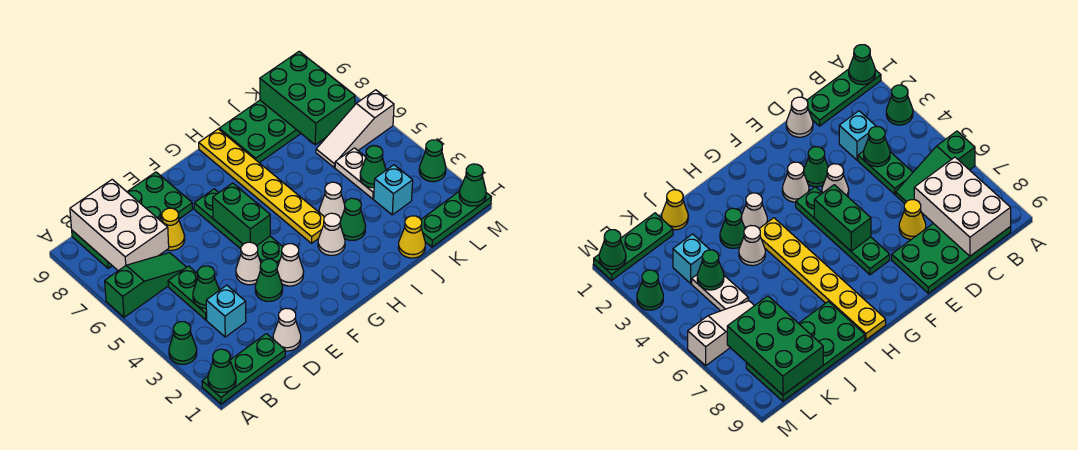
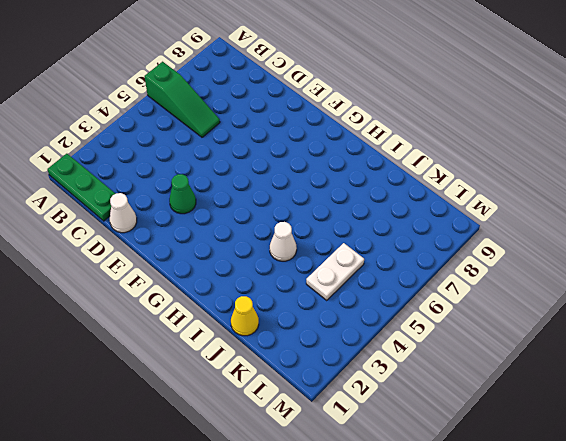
none -> green cone A3 level 1
none -> green plate B8:E9 level 1
none -> cyan brick C3 level 1
none -> green plate C4:C5 level 1

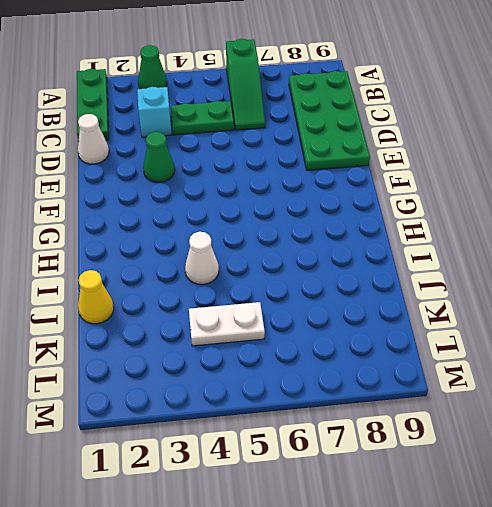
none -> yellow cone D7 level 1
none -> white cone E4 level 1
none -> white cone F3 level 1
none -> green plate F4:F7 level 1

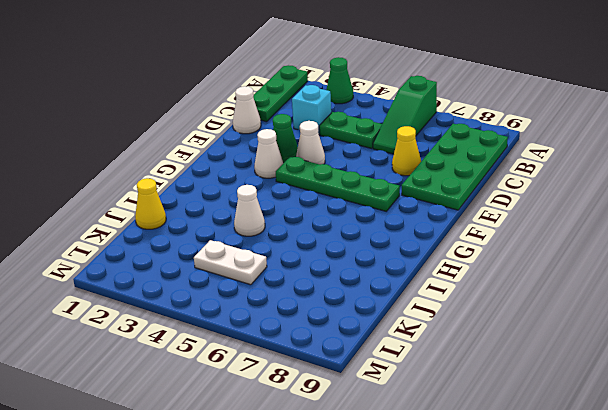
none -> white cone H3 level 1
none -> yellow plate H4:H9 level 1
none -> green cone I3 level 1
none -> green plate I8:L9 level 1

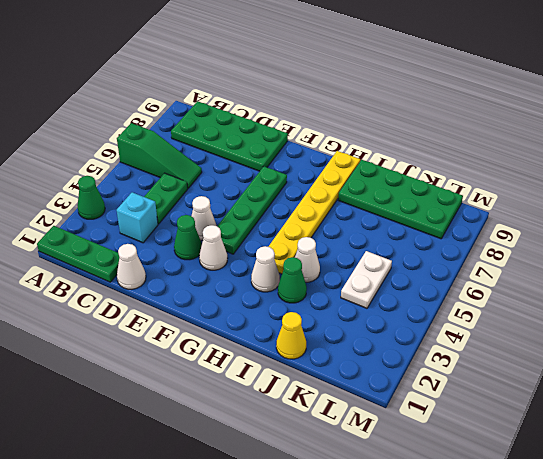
none -> yellow cone D7 level 1
none -> green plate K1:M1 level 1
none -> cyan brick K3 level 1
none -> white slope K6:M6 level 1 top M

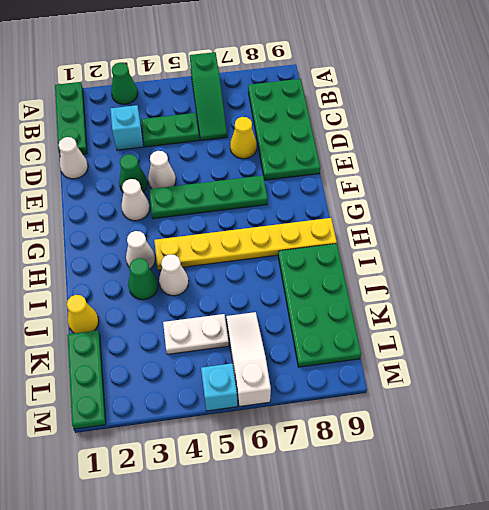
cyan brick M5 level 1 -> cyan brick K3 level 1
none -> green cone M3 level 1
none -> green cone A1 level 2
none -> white brick B7:C9 level 2
none -> green cone C4 level 2

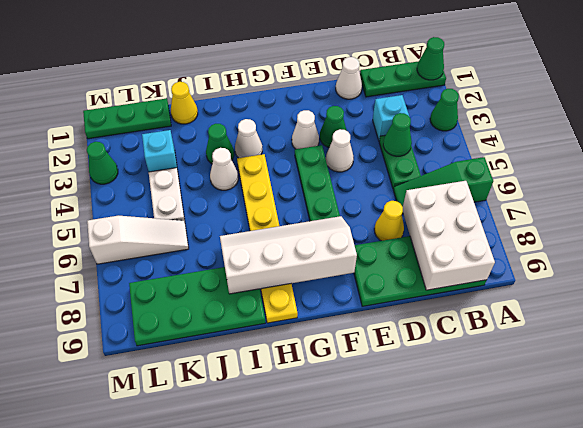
white slope F7:I8 level 2 top 8 -> none
none -> green brick F5:F6 level 2
none -> green cone K4 level 2
none -> green brick K7:L9 level 2
none -> green cone M1 level 2

